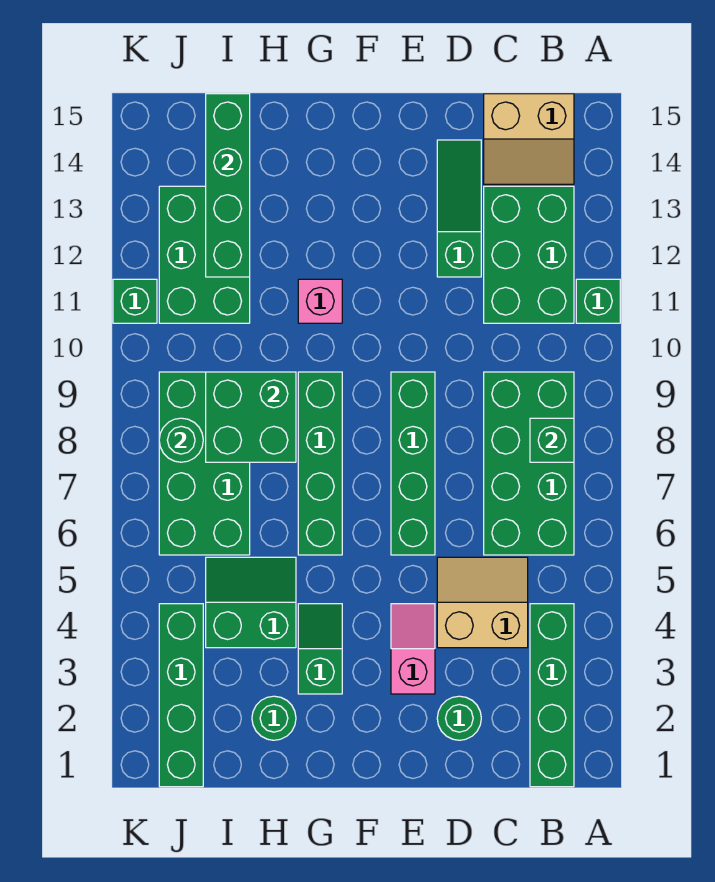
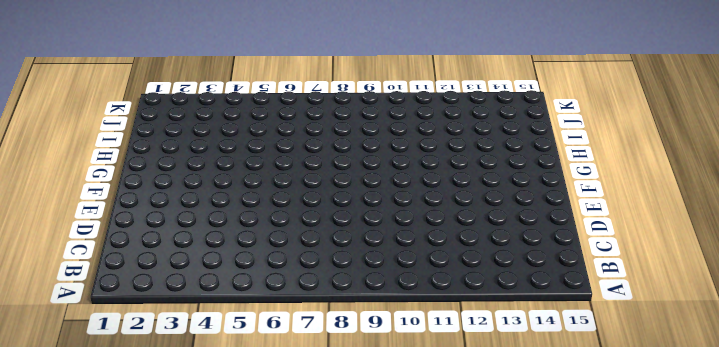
none -> green brick A11 level 1
none -> green brick B1:B4 level 1
none -> green brick B6:C9 level 1

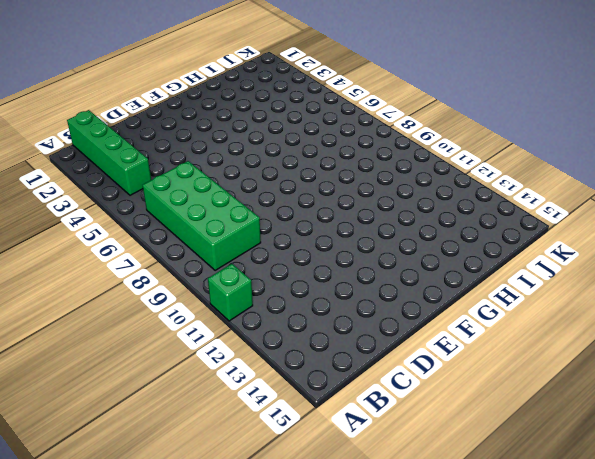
none -> green brick B11:C13 level 1
none -> tan slope B14:C15 level 1 top 15
none -> tan slope C4:D5 level 1 top 4

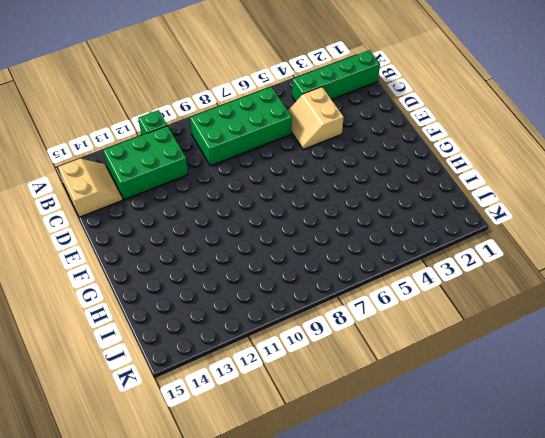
none -> green round brick D2 level 1
none -> green slope D12:D14 level 1 top 12
none -> pink slope E3:E4 level 1 top 3

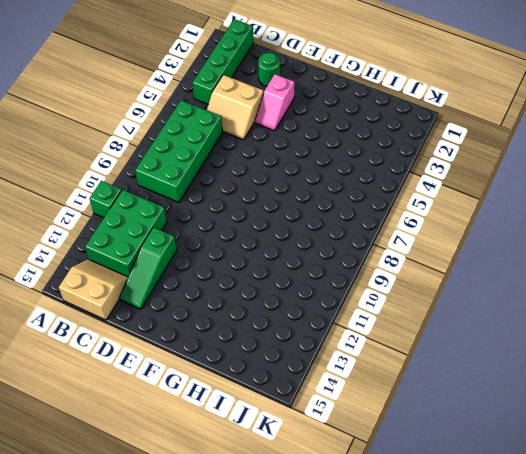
none -> green brick E6:E9 level 1
none -> green slope G3:G4 level 1 top 3
none -> green brick G6:G9 level 1

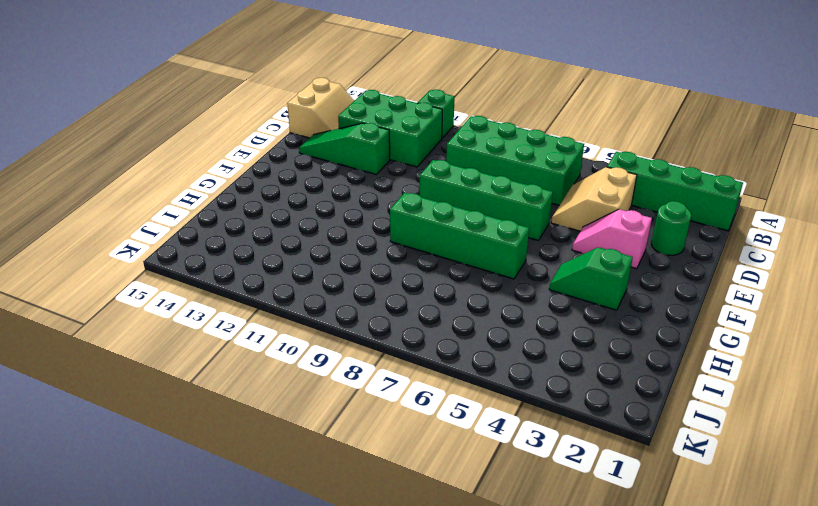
none -> pink brick G11 level 1
none -> green round brick H2 level 1
none -> green slope H4:I5 level 1 top 4

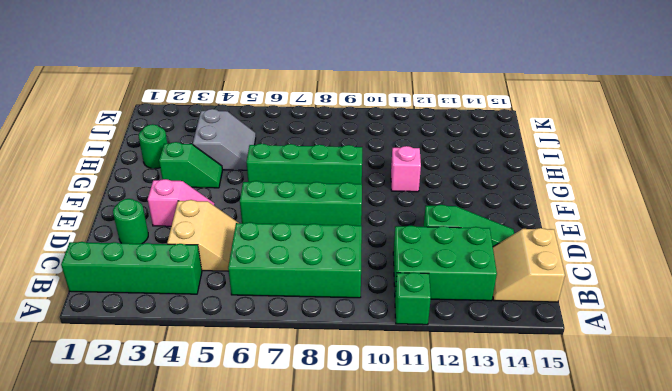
grey slope H4:I5 level 1 top 4 -> green slope H4:I5 level 1 top 4
none -> green brick I6:J9 level 1
none -> green brick I11:J13 level 1
none -> green brick J1:J4 level 1

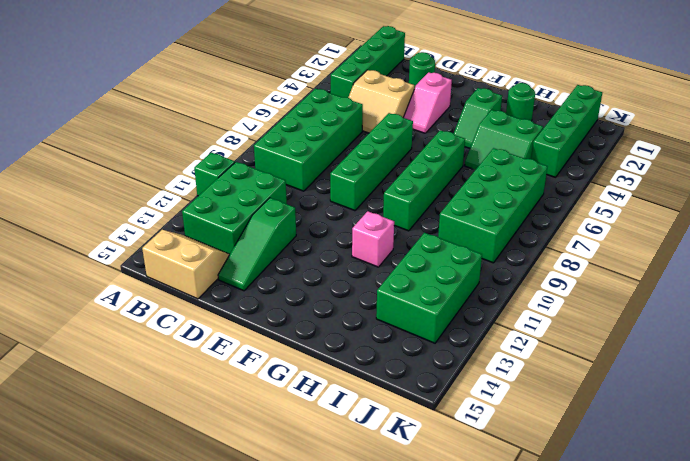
none -> green brick K11 level 1
none -> green brick B8 level 2
none -> green brick H8:I9 level 2

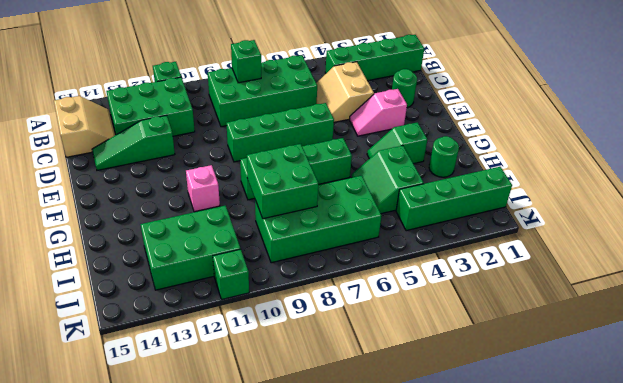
none -> green brick I12:I15 level 2
none -> green round brick J8 level 2

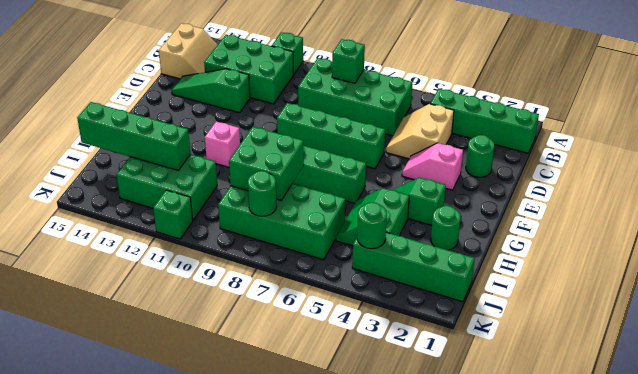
green round brick J4 level 2 -> none

